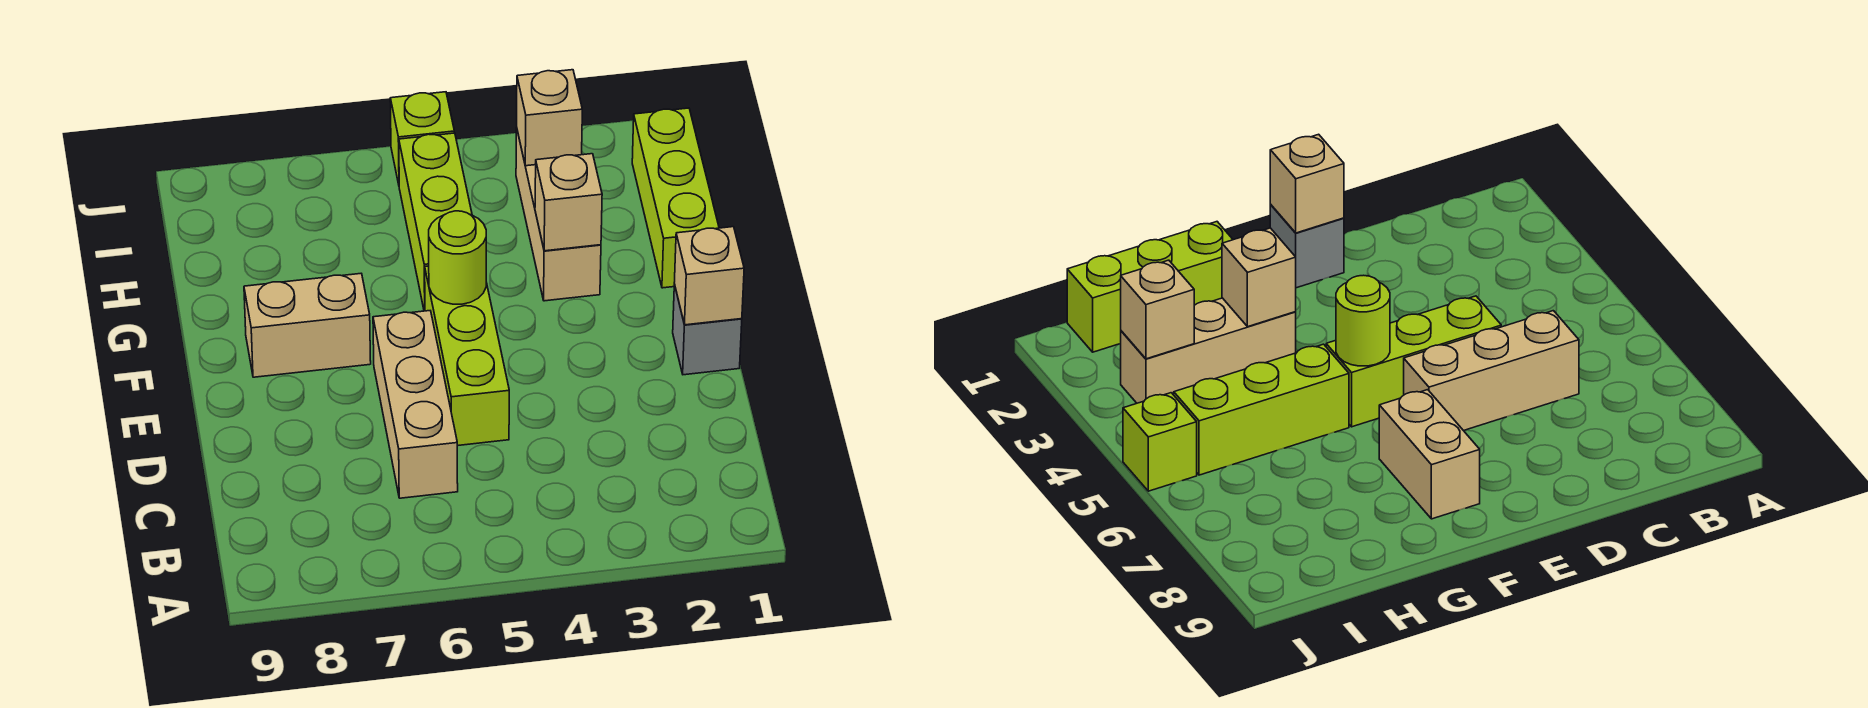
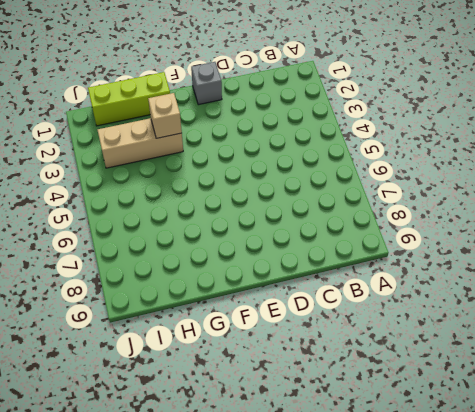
none -> tan brick C6:E6 level 1
none -> lime brick D5:F5 level 1
none -> tan brick F7:F8 level 1

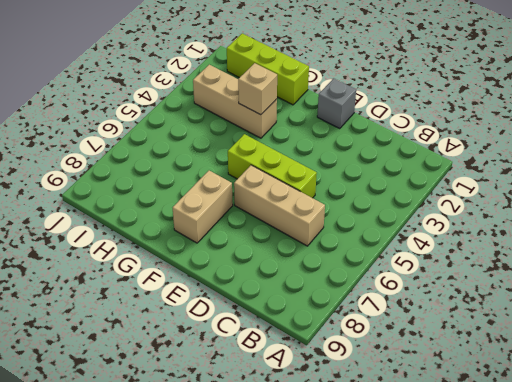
none -> lime brick G5:I5 level 1
none -> lime brick J5 level 1
none -> tan brick E1 level 2

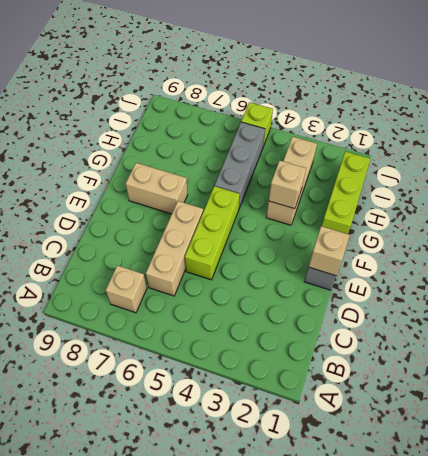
tan brick B7 level 1 -> tan brick I3 level 2
grey brick G5:I5 level 1 -> lime brick G5:I5 level 1
none -> lime round brick F5 level 2

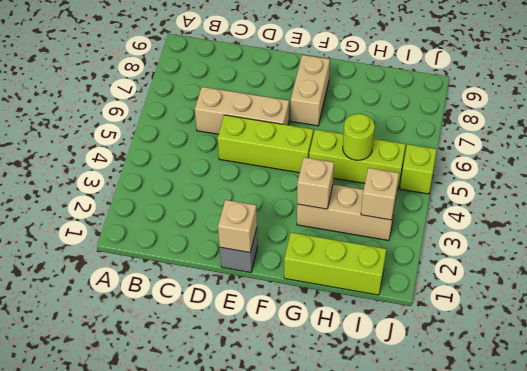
lime round brick H5 level 2 -> lime round brick F5 level 2

